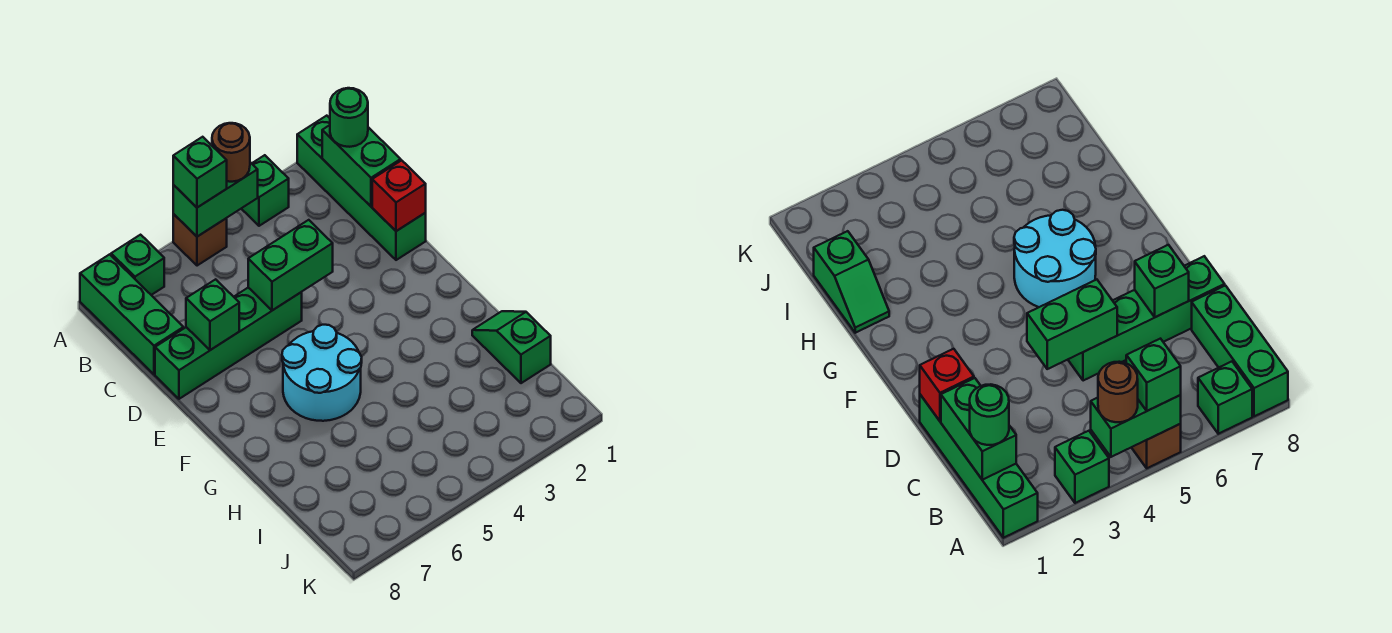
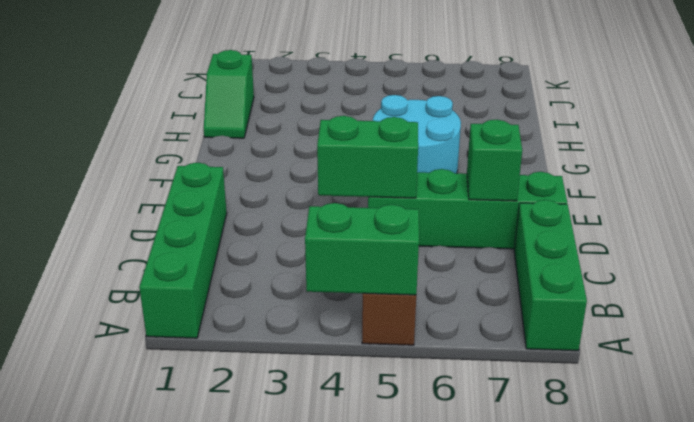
none -> green brick A3 level 1
none -> green brick A7 level 1
none -> green brick B1:C1 level 2

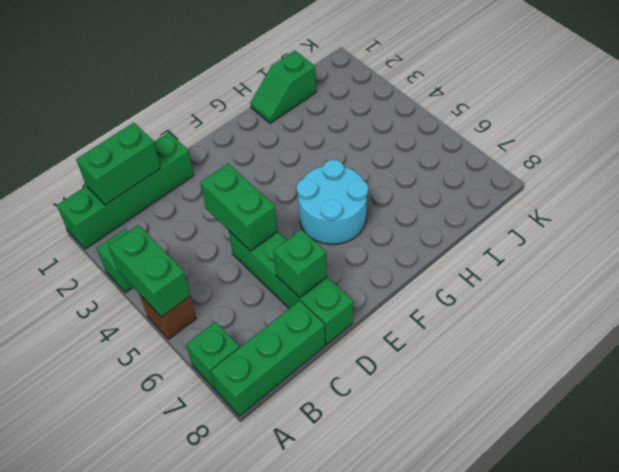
none -> red brick D1 level 2
none -> brown round brick A4 level 3
none -> green brick A5 level 3

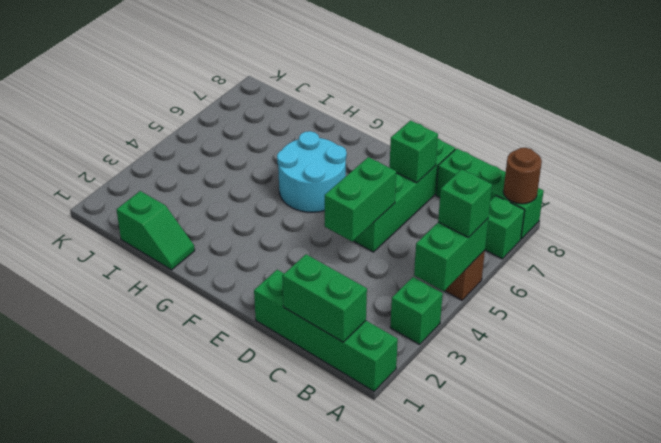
brown round brick A8 level 2 -> brown round brick A4 level 3
none -> red brick D1 level 2
none -> green round brick B1 level 3

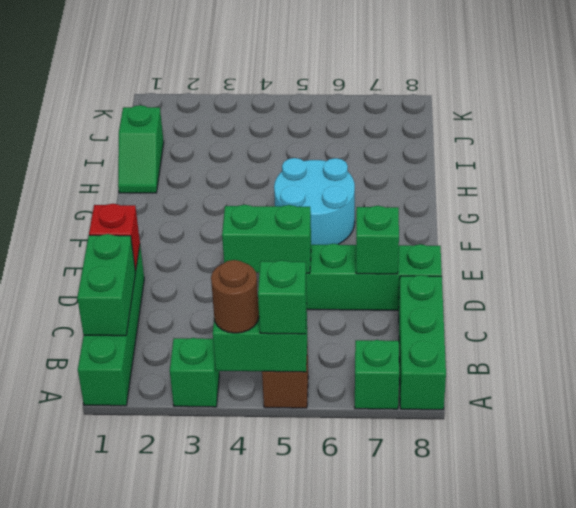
none -> green round brick B1 level 3

